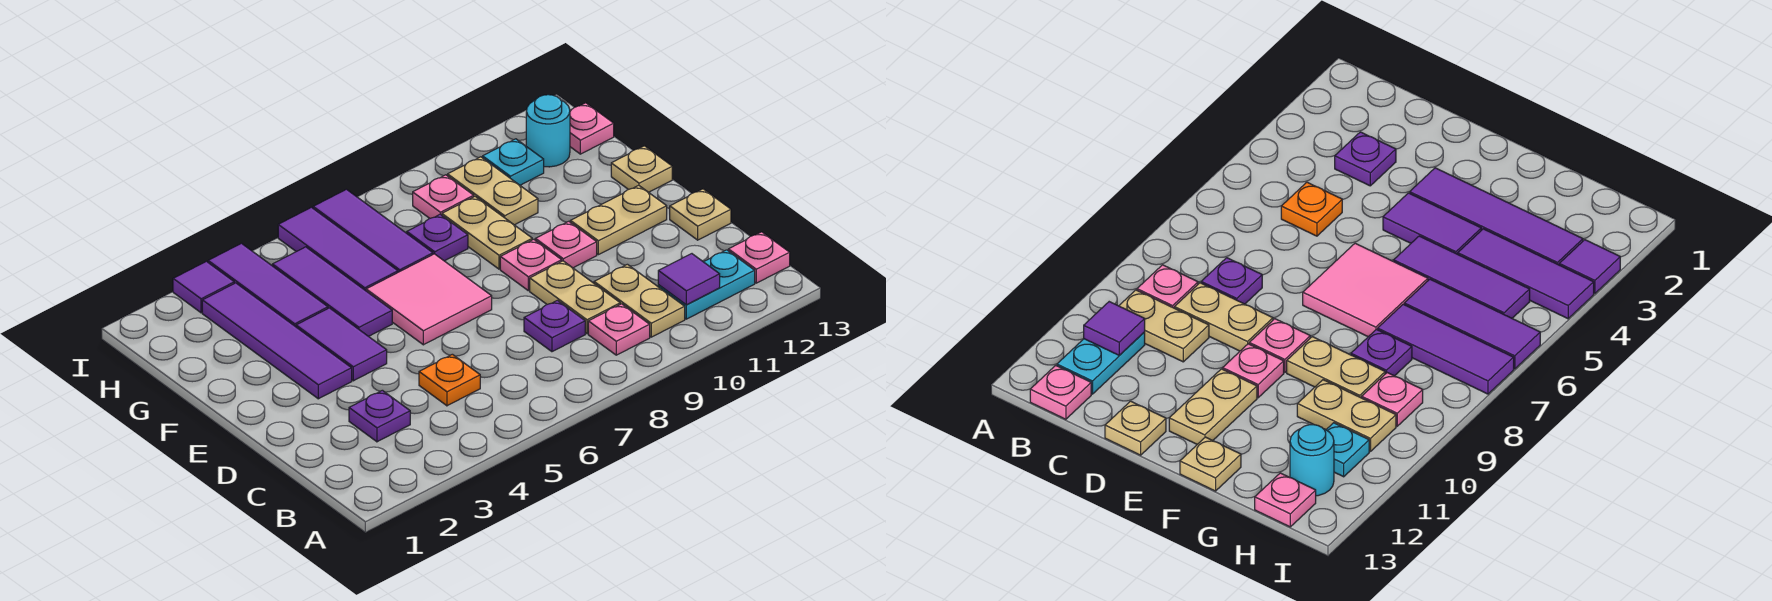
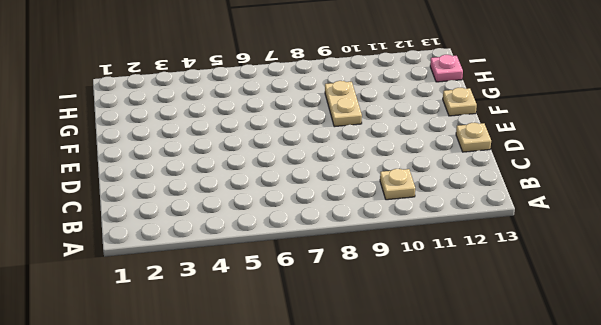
tan plate B10 level 1 -> tan plate B10:C10 level 1
none -> pink plate B9 level 1
none -> cyan plate B11:B12 level 1
none -> pink plate B13 level 1

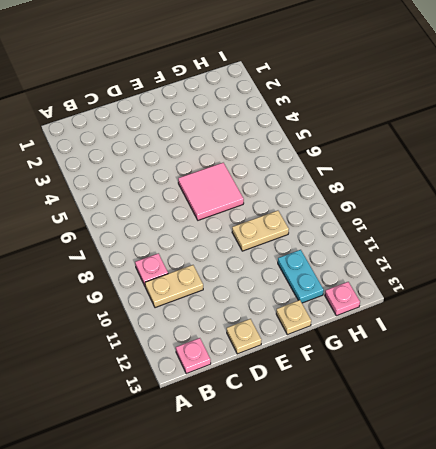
cyan plate G11:G12 level 1 -> cyan plate B11:B12 level 1
none -> purple plate C3 level 1
none -> orange plate C5 level 1
none -> purple plate C8 level 1

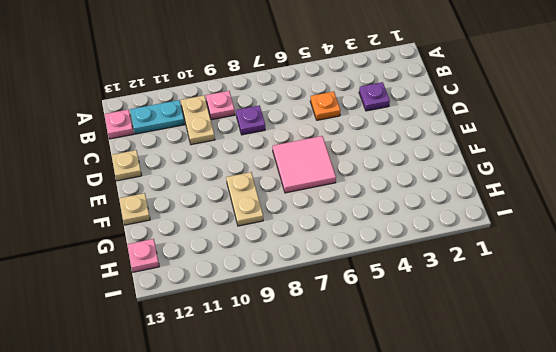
none -> tan plate C9:D9 level 1
none -> purple tile E3:H3 level 1
none -> purple tile E4:F4 level 1

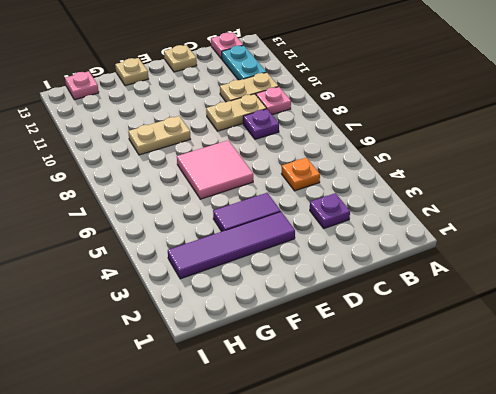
none -> pink plate E9 level 1
none -> pink plate E10 level 1
none -> tan plate E11:E12 level 1

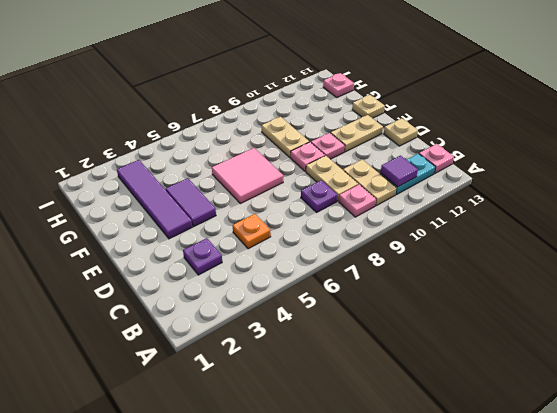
none -> purple tile F5:H5 level 1
none -> purple tile G4:I4 level 1
none -> purple tile G6:I6 level 1

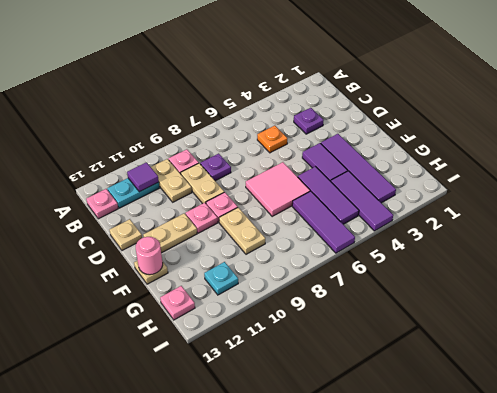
pink round brick F13 level 2 -> none
none -> purple tile G7:I7 level 1
none -> purple plate G8 level 1
none -> tan plate G10:H10 level 1

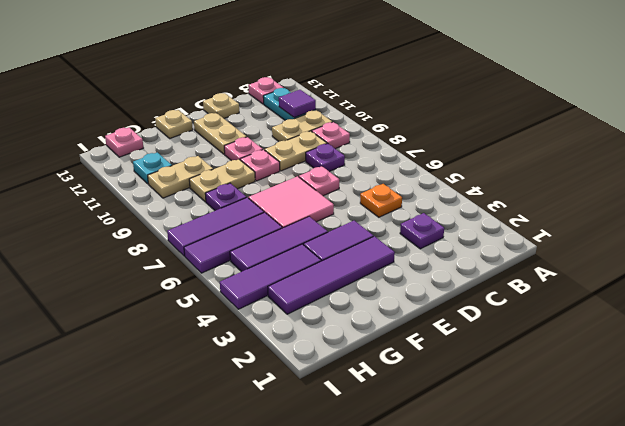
pink plate D7 level 1 -> pink plate H9 level 1
none -> cyan round brick H12 level 1
none -> purple tile I3 level 1

